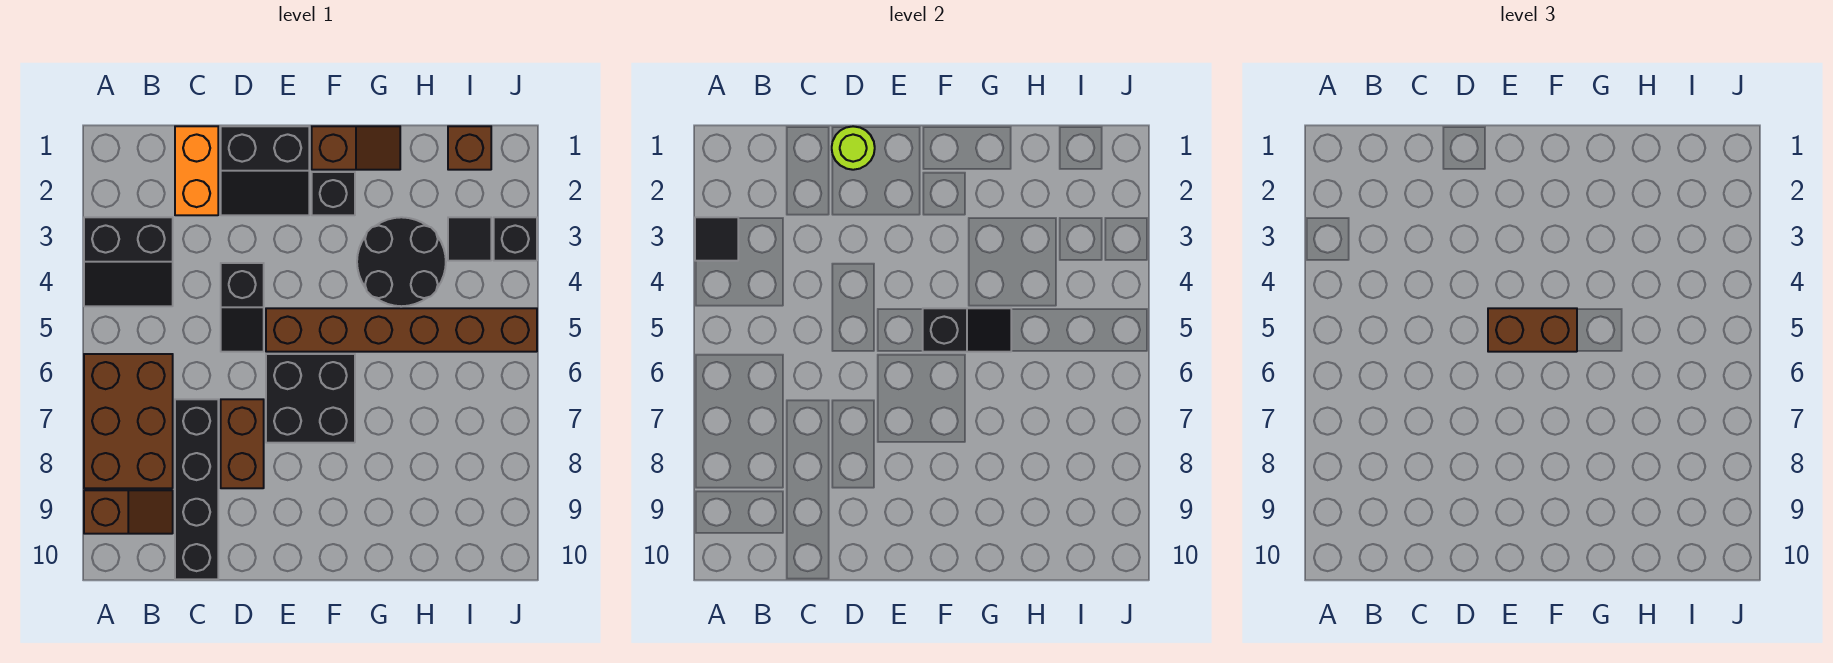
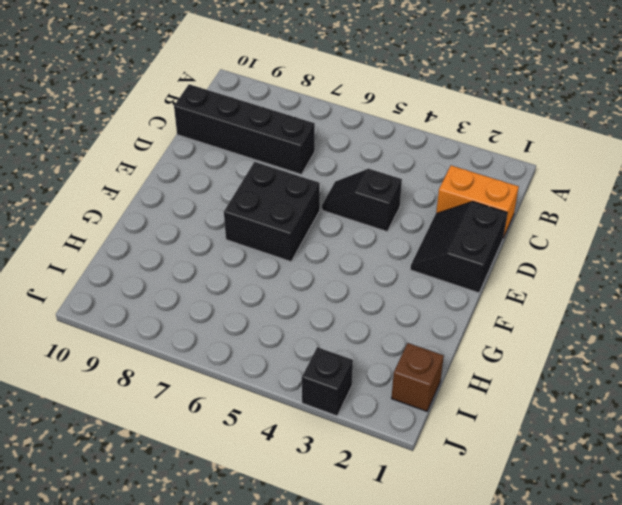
none -> black slope A3:B4 level 1 top 3
none -> brown brick A6:B8 level 1
none -> brown slope A9:B9 level 1 top A

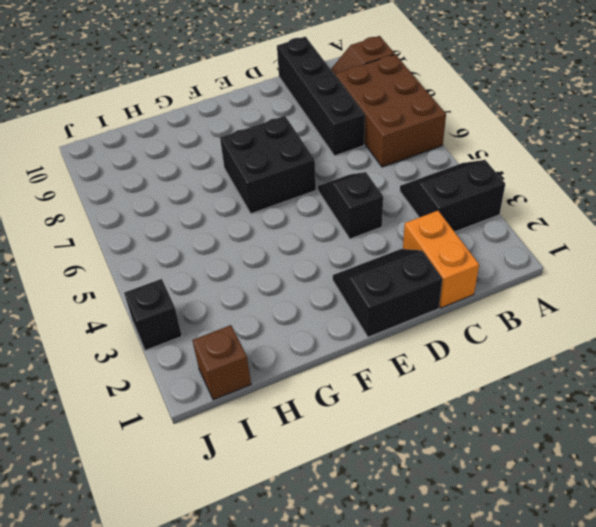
none -> brown brick D7:D8 level 1
none -> brown brick E5:J5 level 1
none -> brown slope F1:G1 level 1 top F

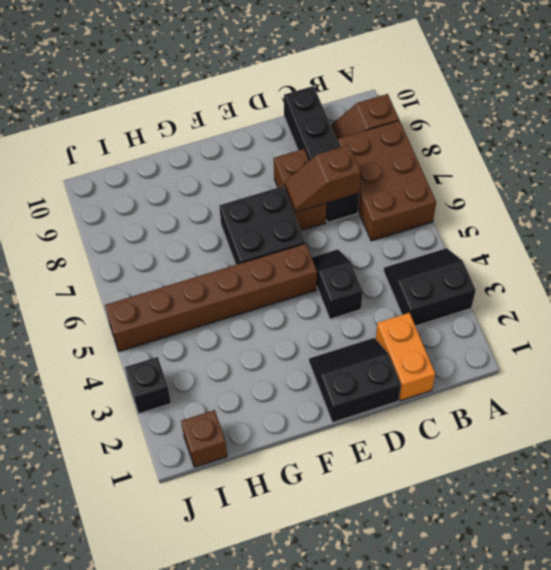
brown slope C7:D7 level 2 top C -> brown slope F1:G1 level 1 top F
none -> black brick F2 level 1
none -> black round brick G3:H4 level 1
none -> black tile I3 level 1

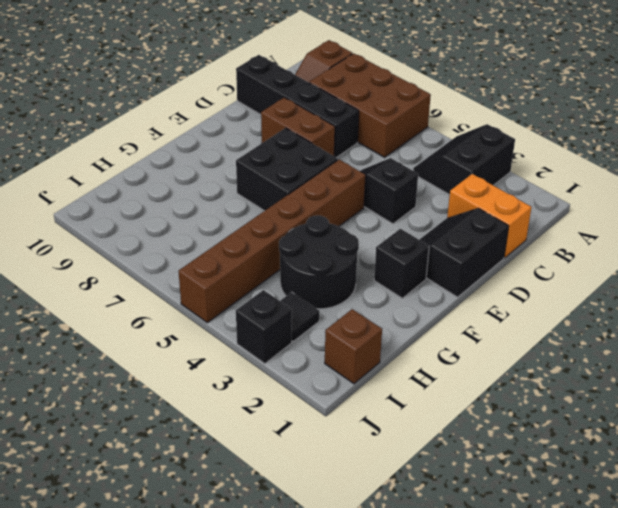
none -> brown slope F1:G1 level 1 top F
none -> black tile A3 level 2
none -> lime round brick D1 level 2

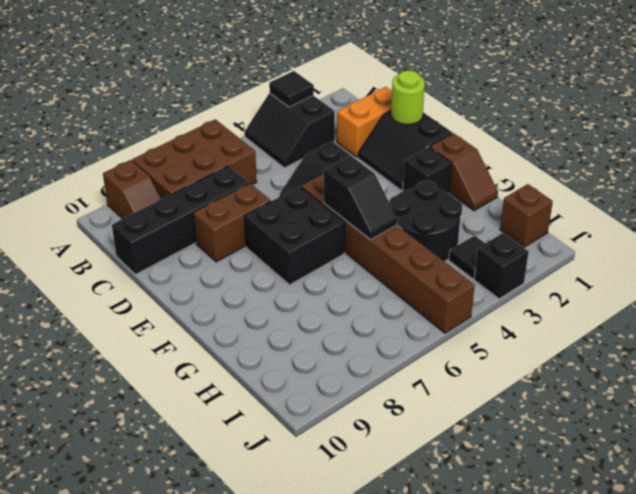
none -> brown brick E5:F5 level 3

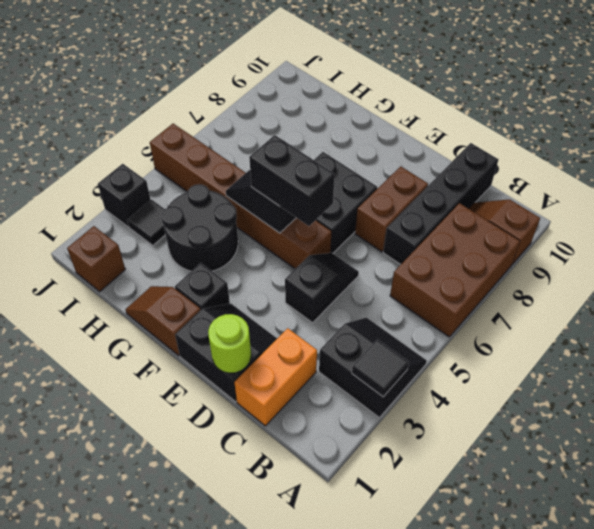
black brick E5:F5 level 3 -> brown brick E5:F5 level 3

